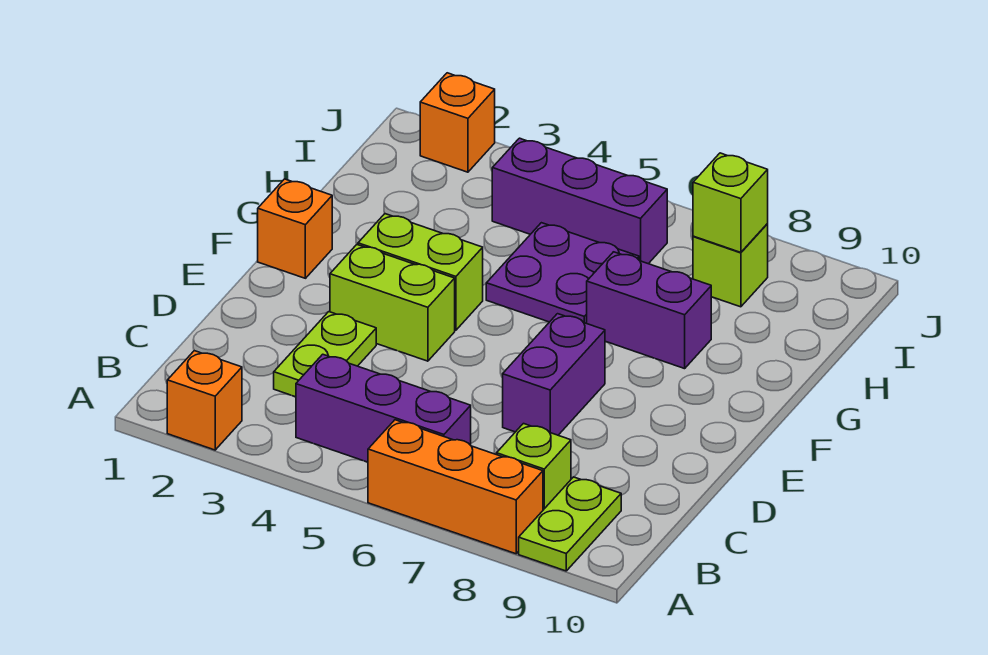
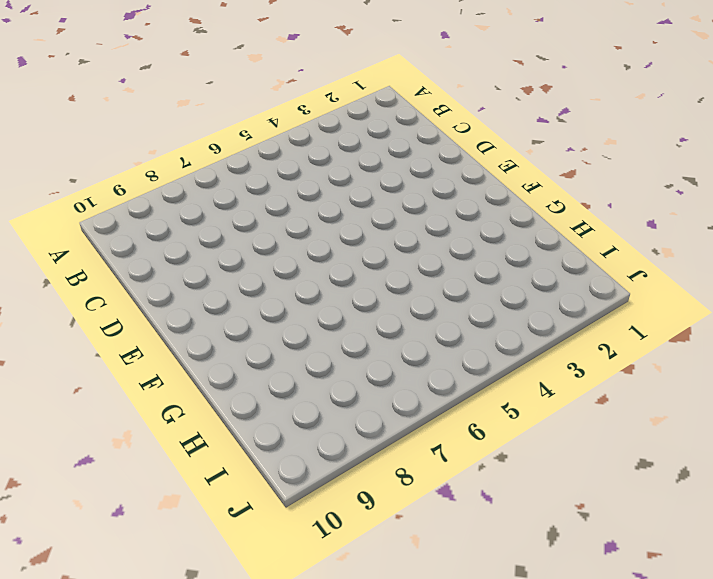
none -> orange brick A2 level 1
none -> orange brick A6:A8 level 1
none -> lime plate A9:B9 level 1

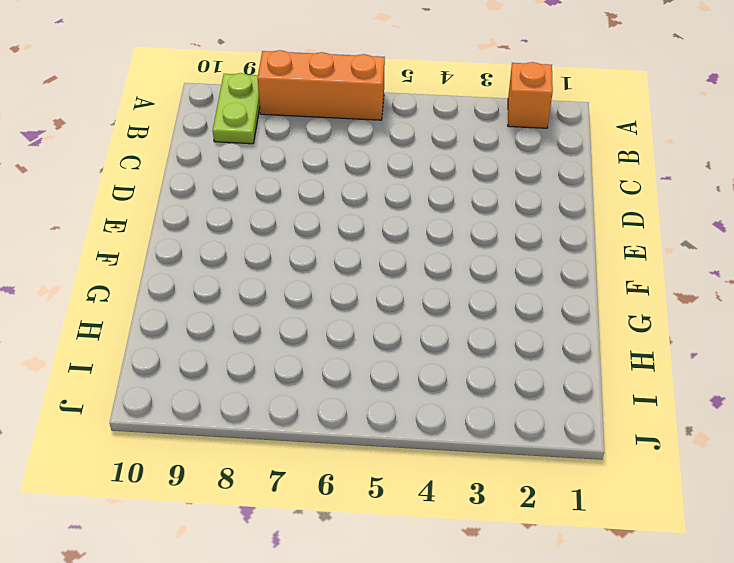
none -> purple brick B4:B6 level 1
none -> lime brick B8 level 1
none -> lime plate C3:D3 level 1

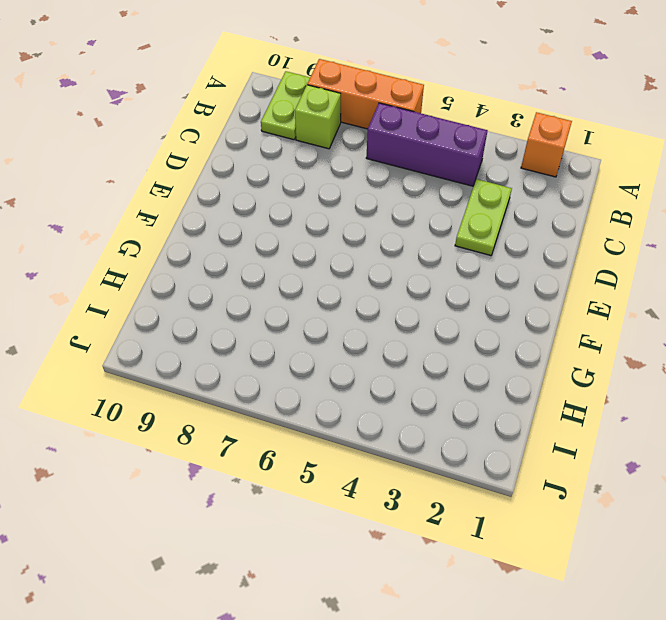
none -> purple brick D7:E7 level 1
none -> lime brick E3:E4 level 1
none -> orange brick F1 level 1

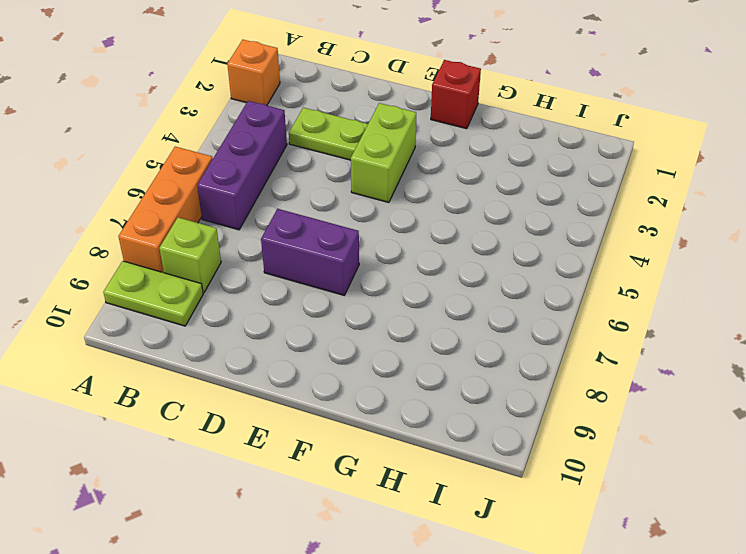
red brick F1 level 1 -> orange brick F1 level 1
none -> lime brick F3:F4 level 1
none -> purple plate G5:H6 level 1
none -> purple brick G7:G8 level 1

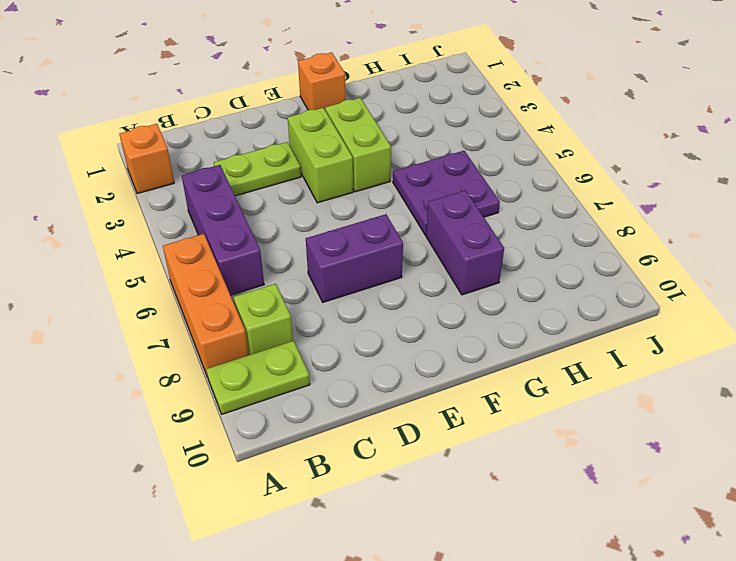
none -> purple brick I4:I6 level 1
none -> lime brick I8 level 1
none -> orange brick J2 level 1

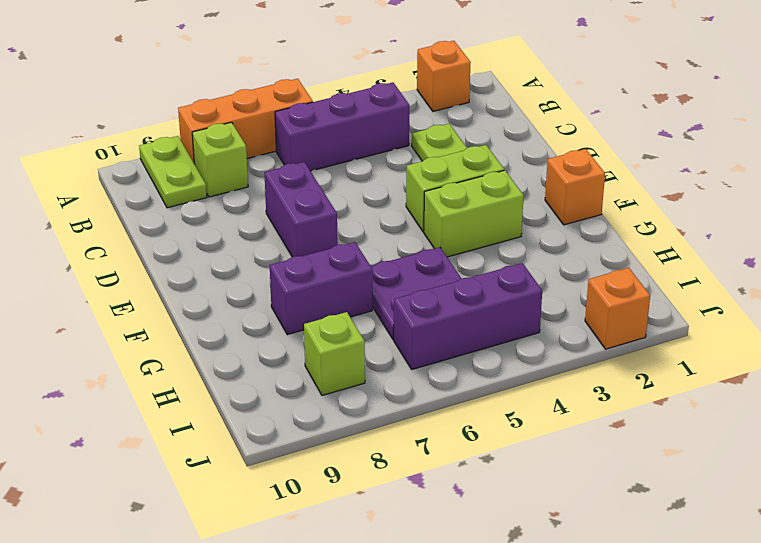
none -> lime brick I8 level 2

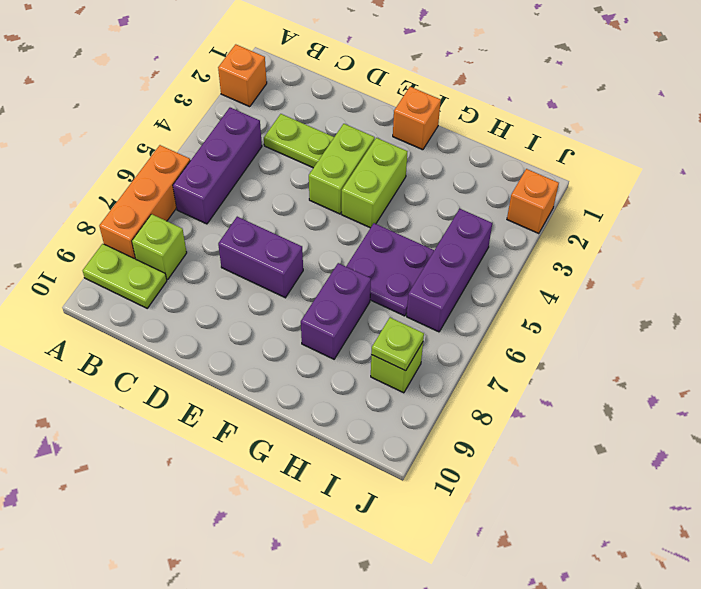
lime plate I8 level 2 -> lime brick I8 level 2

